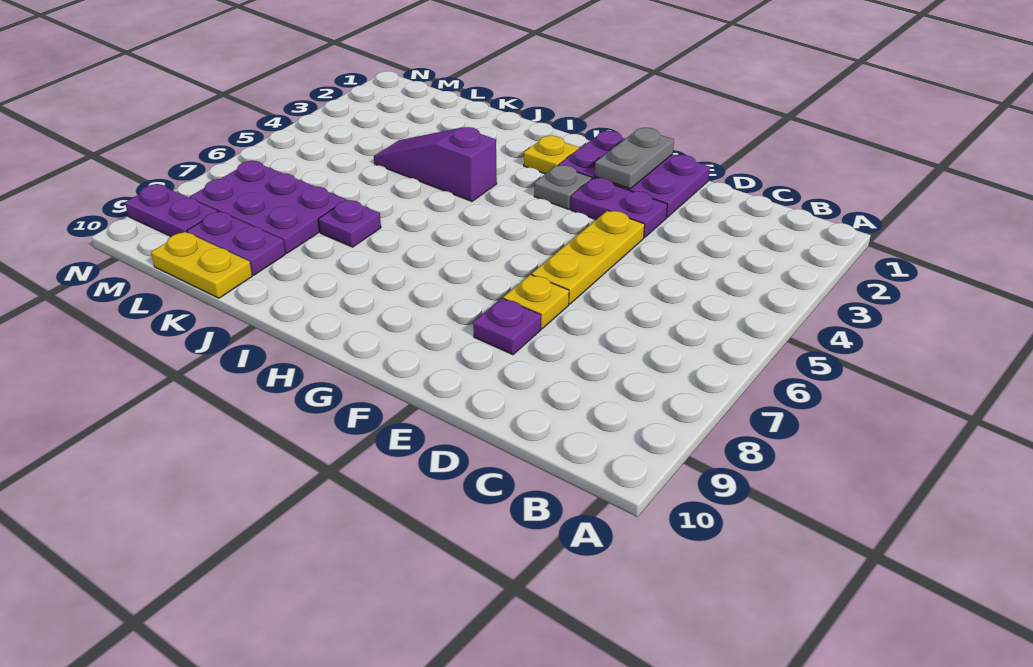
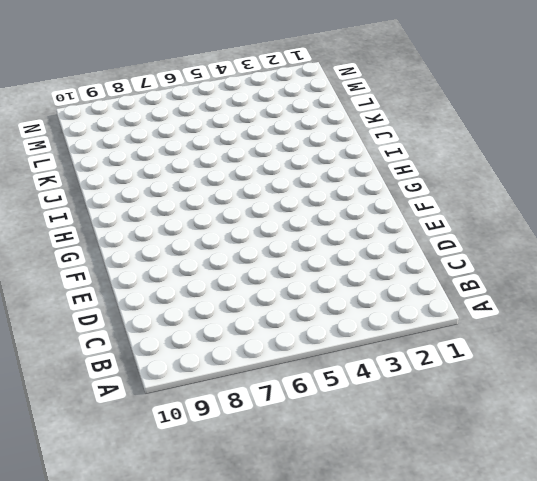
none -> purple plate E1:G2 level 1
none -> purple plate E3:F3 level 1
none -> yellow plate E4:E6 level 1

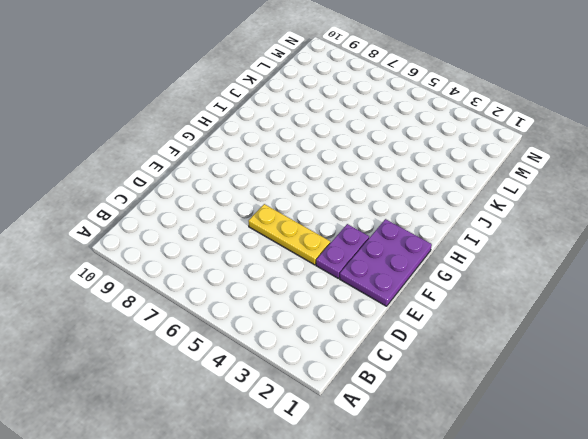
none -> yellow plate E7 level 1
none -> purple plate E8 level 1
none -> grey plate G3 level 1

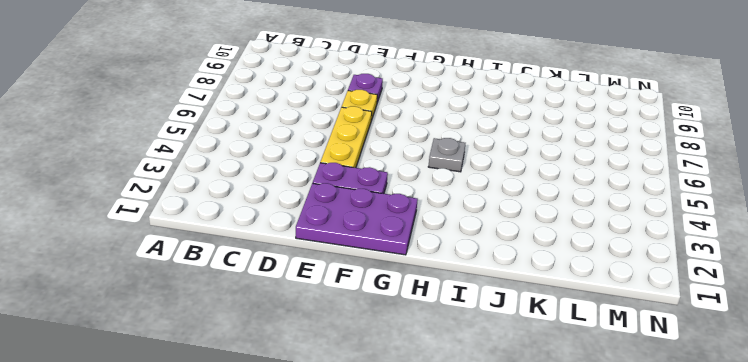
grey plate H5 level 1 -> grey plate G3 level 1
none -> yellow plate H2 level 1
none -> purple slope I4:K4 level 1 top I
none -> purple plate J7 level 1

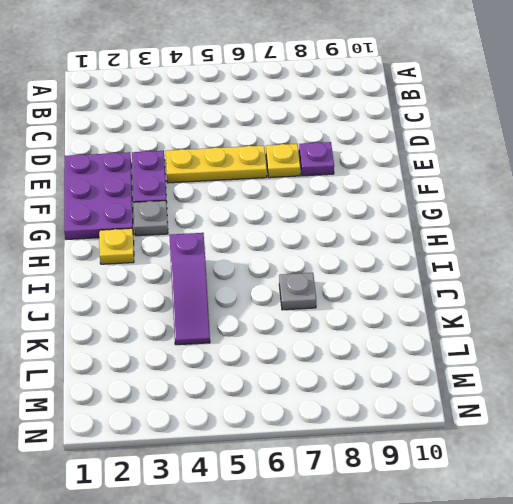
grey plate J7 level 1 -> purple plate J7 level 1
none -> purple plate K7:M8 level 1
none -> purple plate K9:L9 level 1
none -> yellow plate K10:L10 level 1

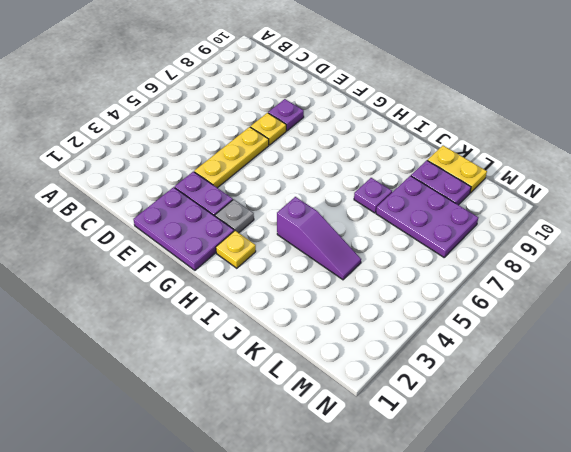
none -> purple plate M9:N9 level 1
none -> grey plate F1:F2 level 2

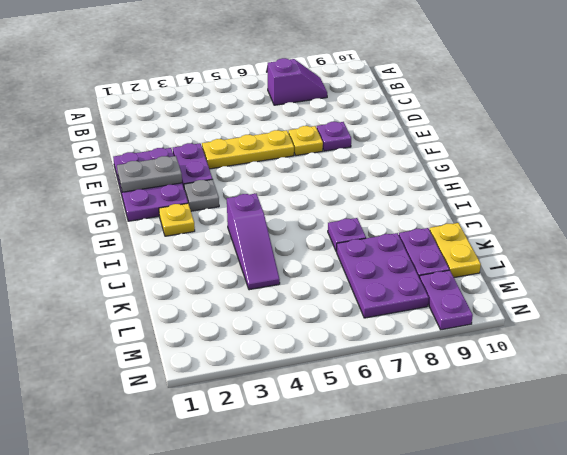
purple slope B7:B8 level 1 top 7 -> none

